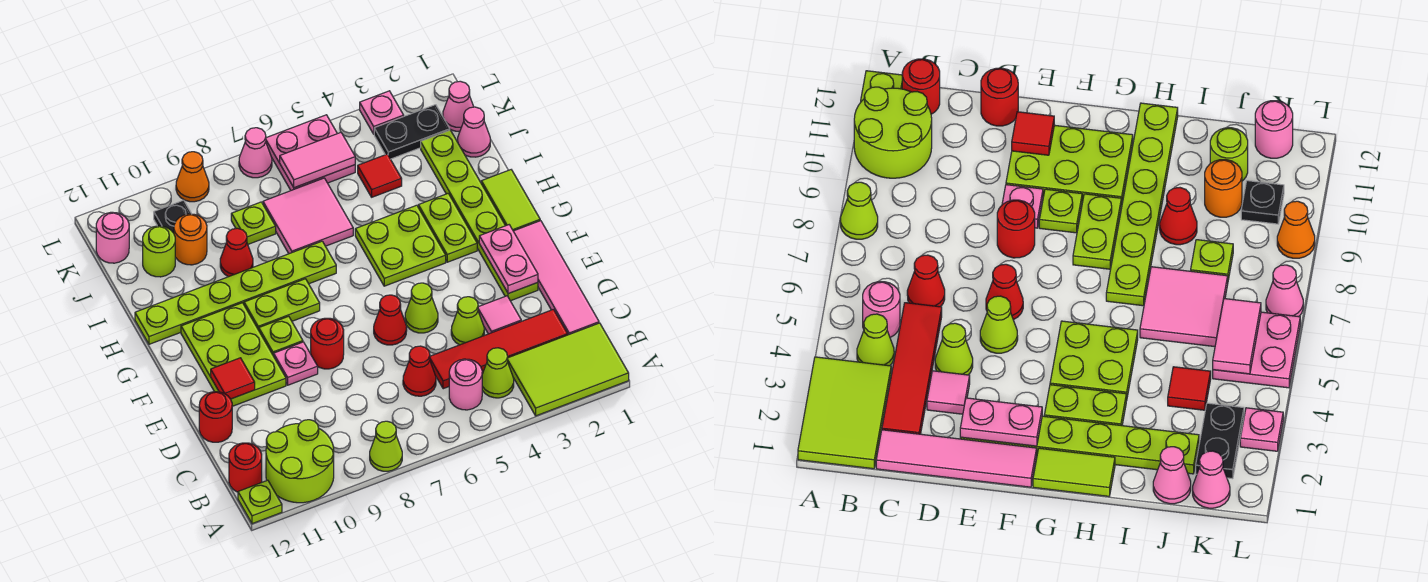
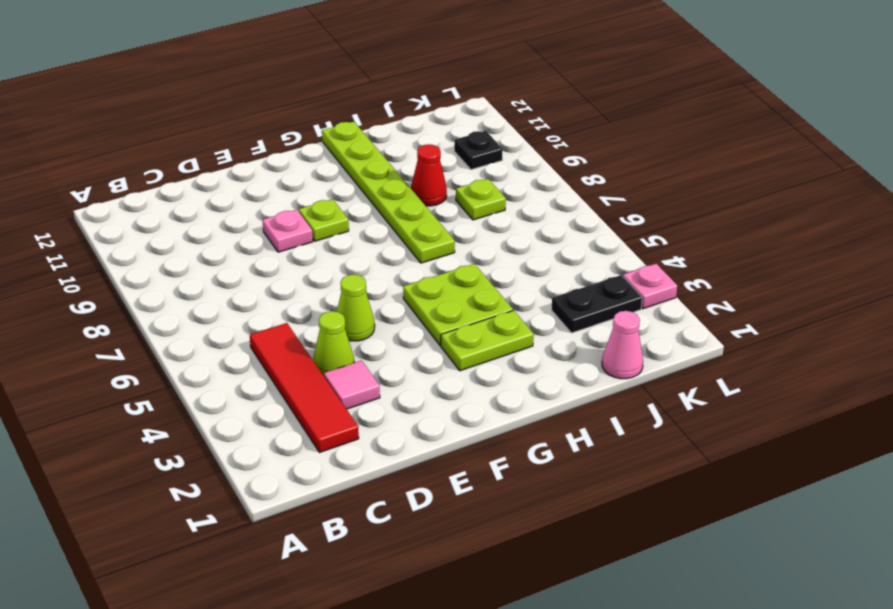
black plate J3:K3 level 1 -> black plate K2:K3 level 1
none -> lime tile A1:B3 level 1
none -> lime cone A8 level 1
none -> lime round brick A10:B11 level 1
none -> lime plate A12 level 1

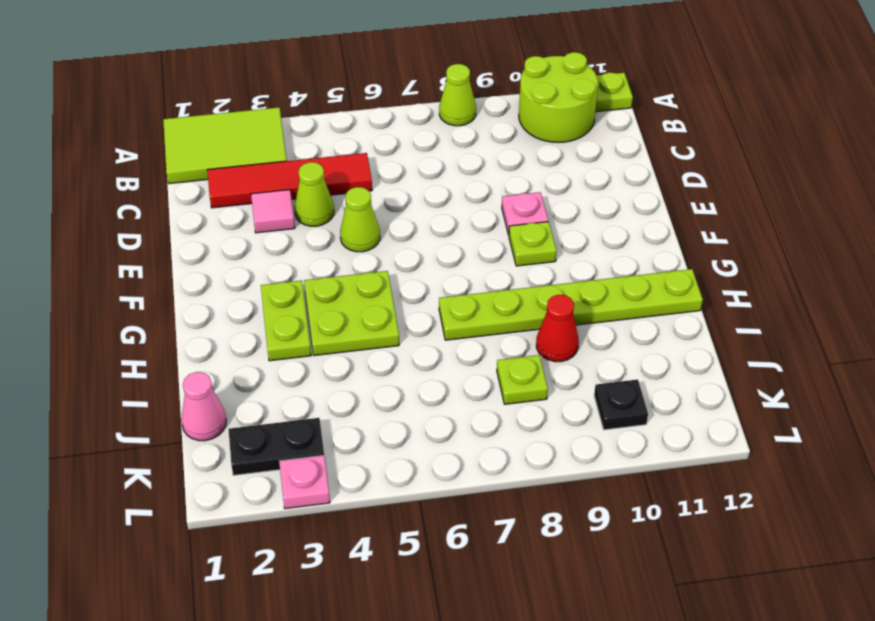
none -> lime cone B4 level 1
none -> pink round brick B5 level 1
none -> red round brick B12 level 1
none -> pink tile C1:F1 level 1

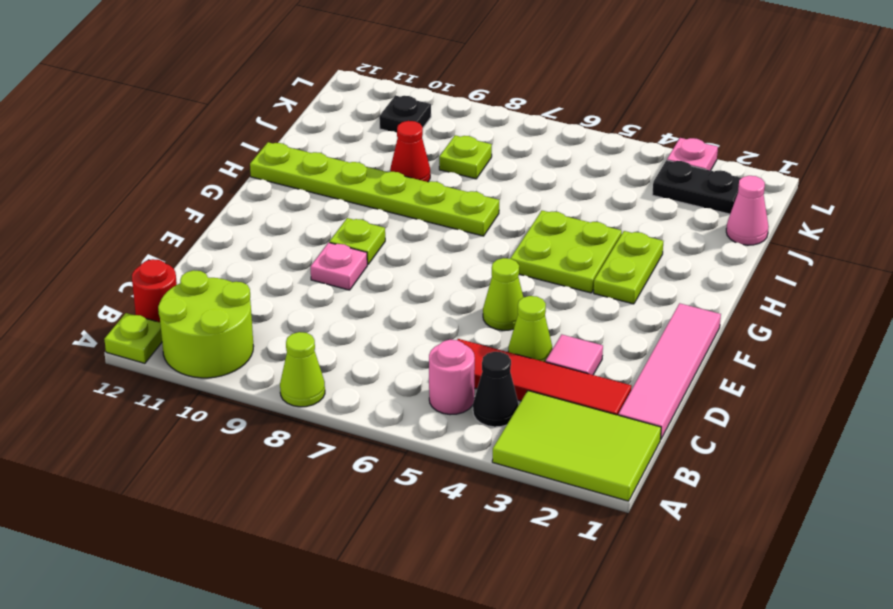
black cone B4 level 1 -> lime cone B4 level 1
none -> red cone C6 level 1
none -> red round brick D12 level 1
none -> lime plate E2:J2 level 1
none -> red cone E6 level 1

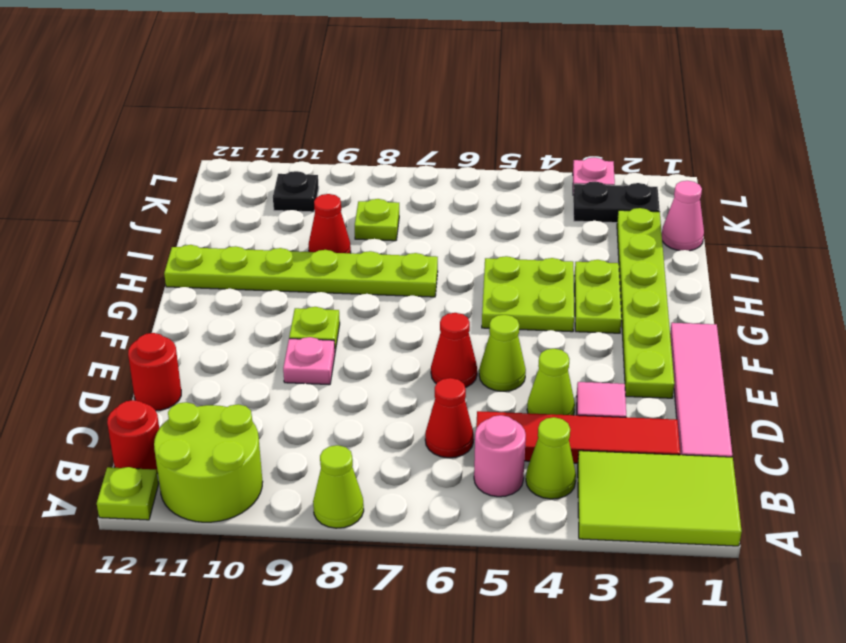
none -> red round brick E8 level 1
none -> lime plate E10:G11 level 1
none -> lime tile G1:H1 level 1
none -> lime plate G8:G9 level 1

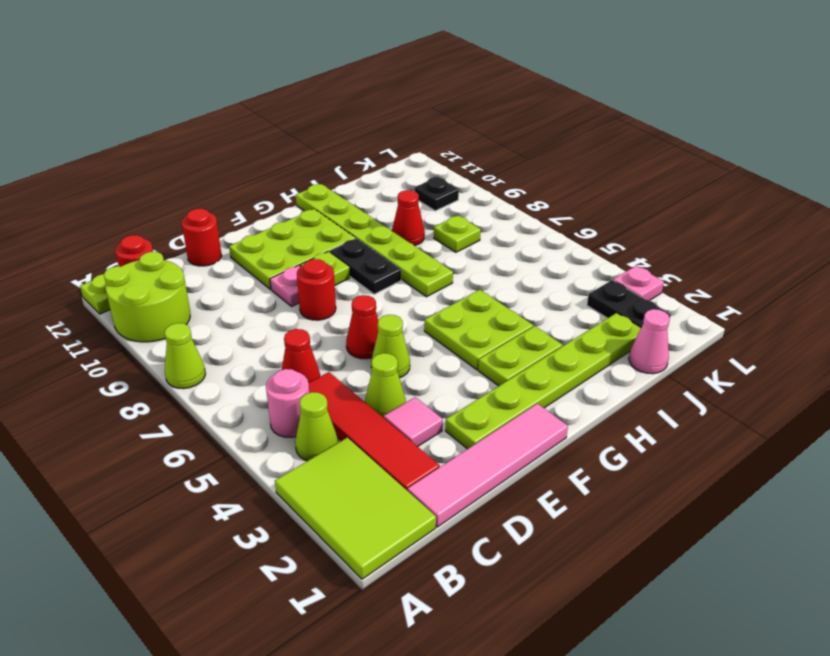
black plate G8:G9 level 1 -> lime plate G8:G9 level 1
none -> lime tile G1:H1 level 1
none -> pink tile I6:J7 level 1
none -> red tile J4 level 1
none -> orange round brick J10 level 1

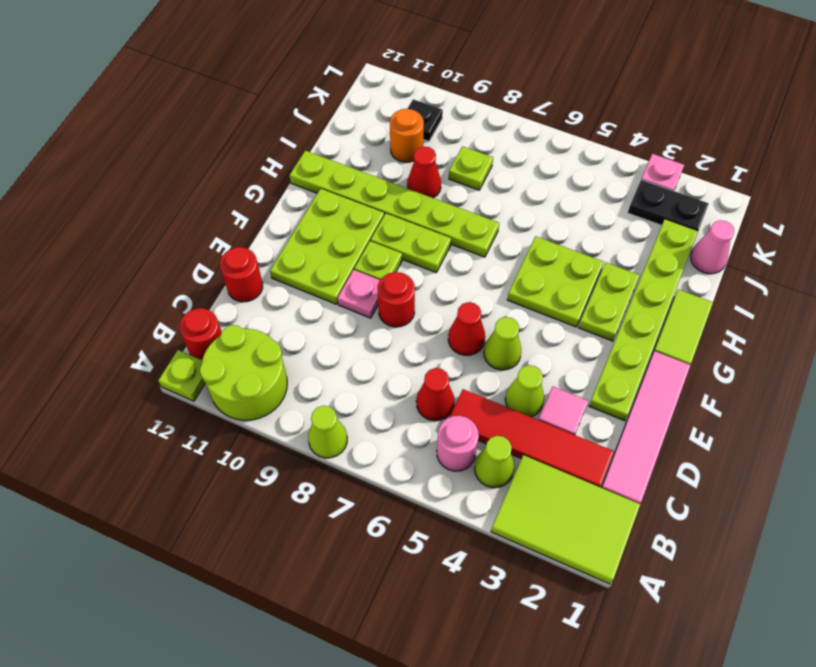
none -> pink tile I6:J7 level 1
none -> red tile J4 level 1
none -> lime round brick J11 level 1
none -> pink cone K1 level 1

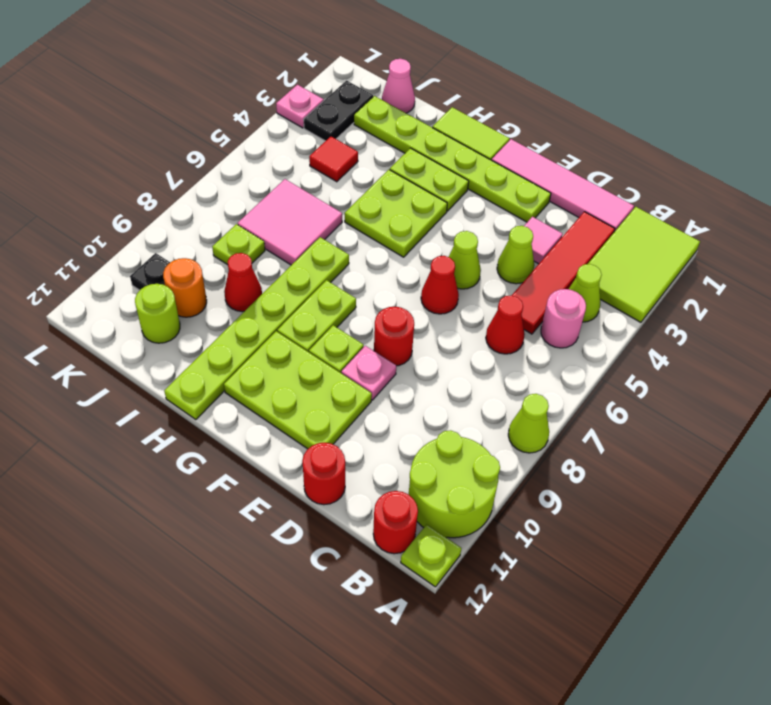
none -> pink cone K1 level 1
none -> pink plate K5:L6 level 1
none -> pink round brick K12 level 1
none -> pink cone L7 level 1

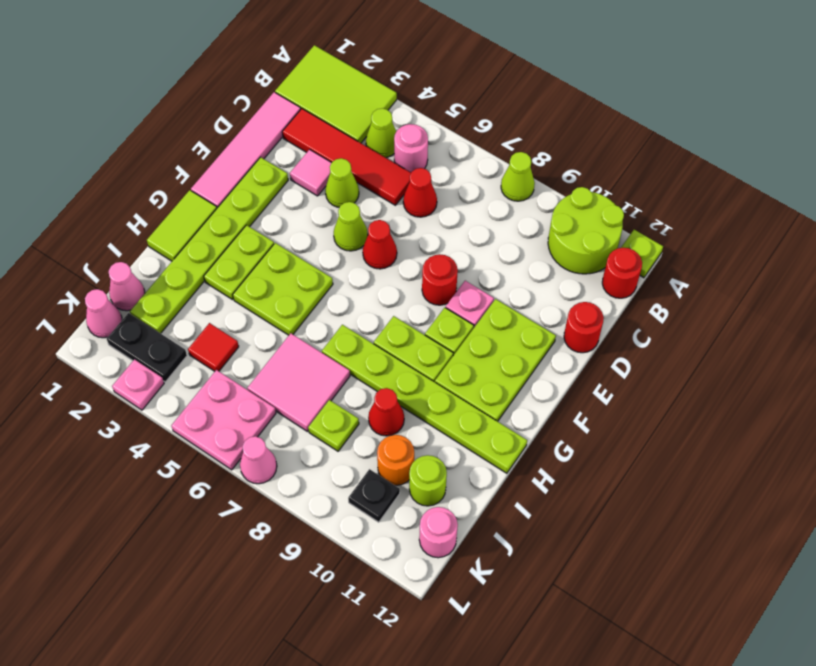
none -> orange cone L9 level 1
none -> pink plate E2:F2 level 2
none -> red tile E11 level 2
none -> pink tile K5:K6 level 2

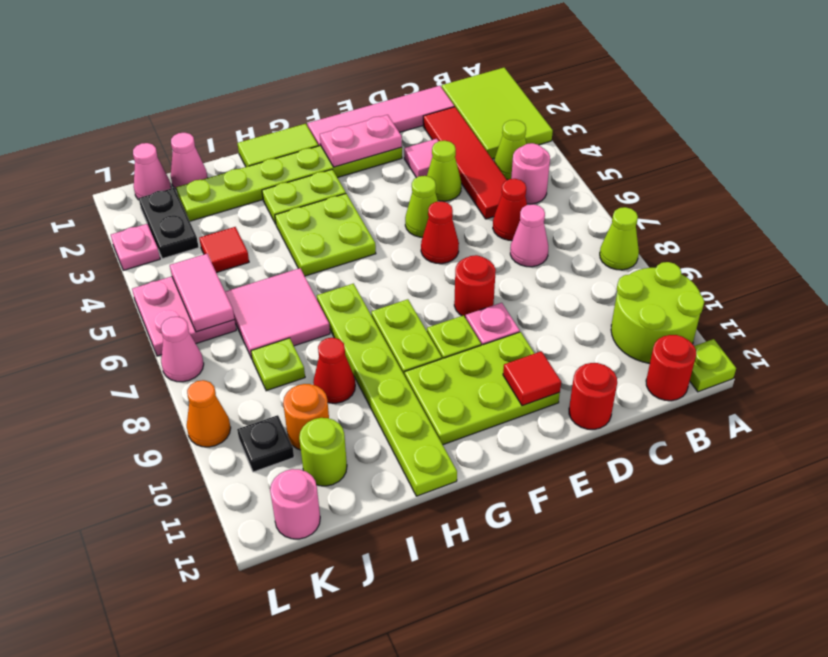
pink cone C7 level 1 -> none

